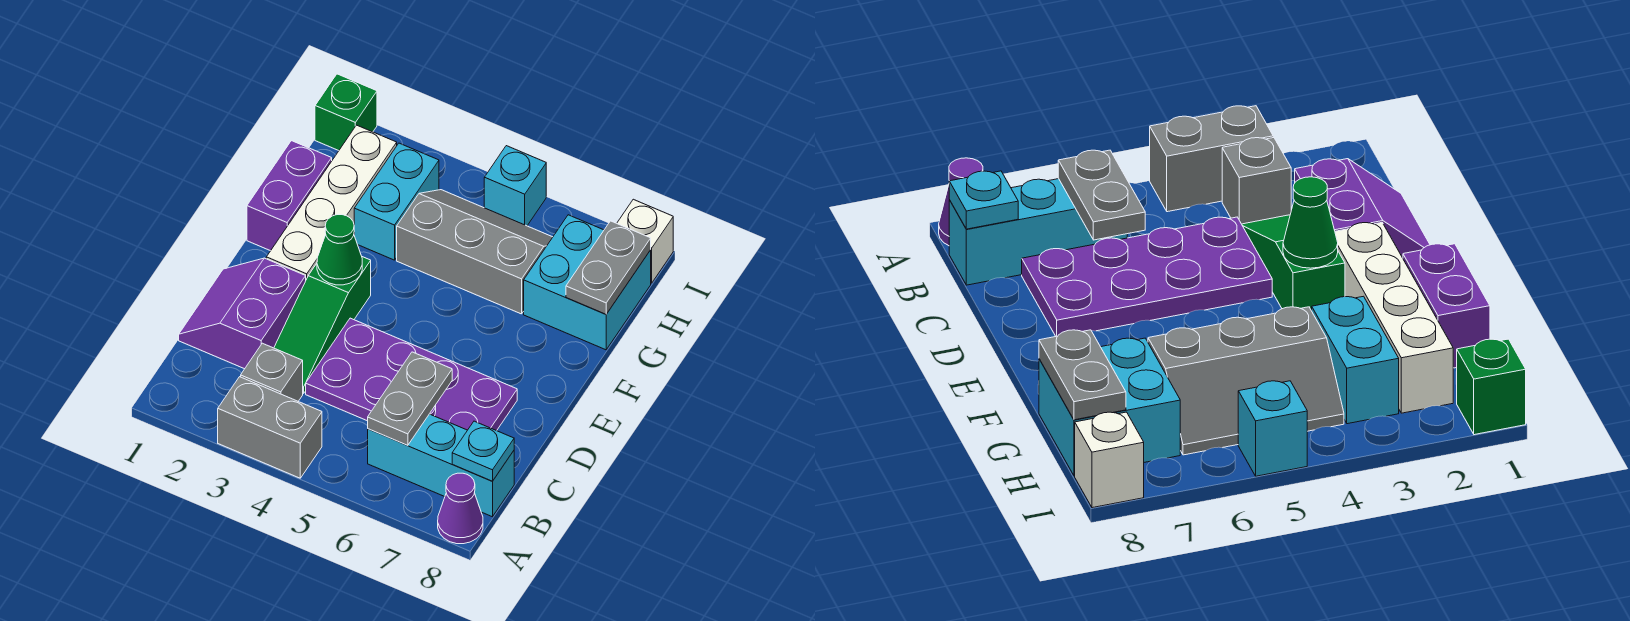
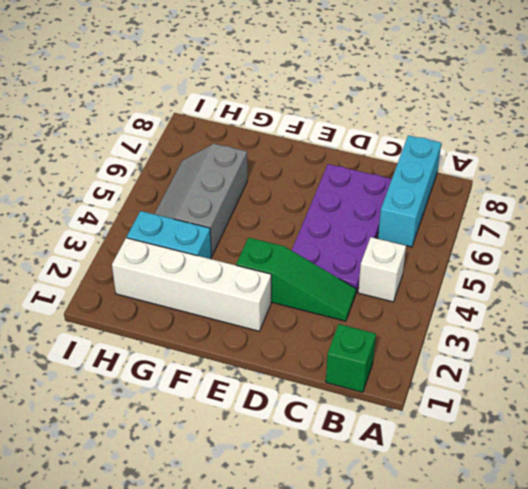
green brick B1 level 1 -> green brick I1 level 1
white brick B4 level 1 -> white brick I8 level 1
none -> grey brick A3:A4 level 1
none -> purple cone A8 level 1
none -> grey brick B3 level 1

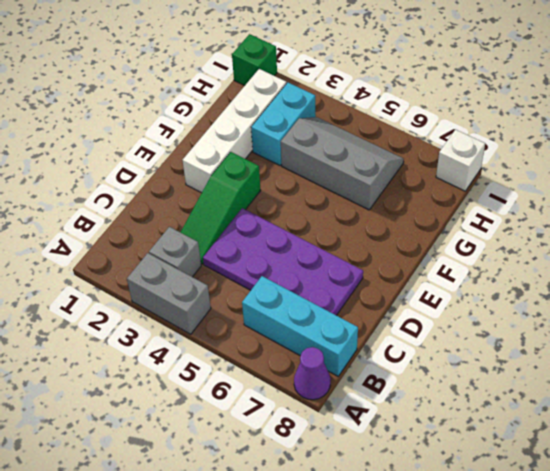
none -> purple slope C1:D2 level 1 top 2
none -> purple brick F1:G1 level 1
none -> cyan brick G7:H8 level 1

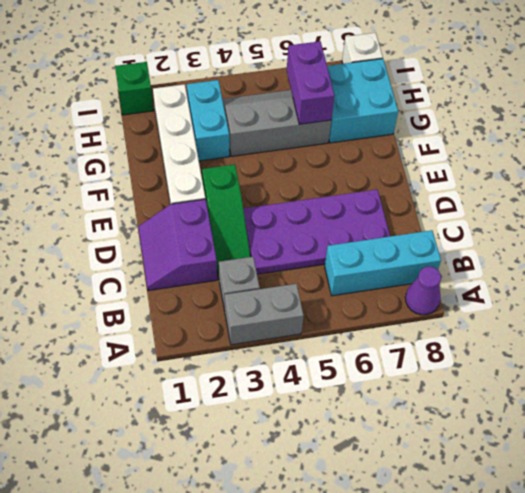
purple brick G6:H6 level 2 -> purple brick F1:G1 level 1
none -> cyan brick I5 level 1
none -> grey plate B6:C6 level 2
none -> cyan plate B8 level 2

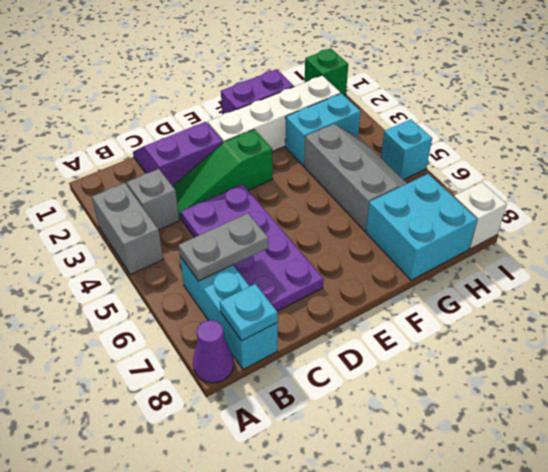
none -> green cone E3 level 2
none -> grey plate G8:H8 level 2

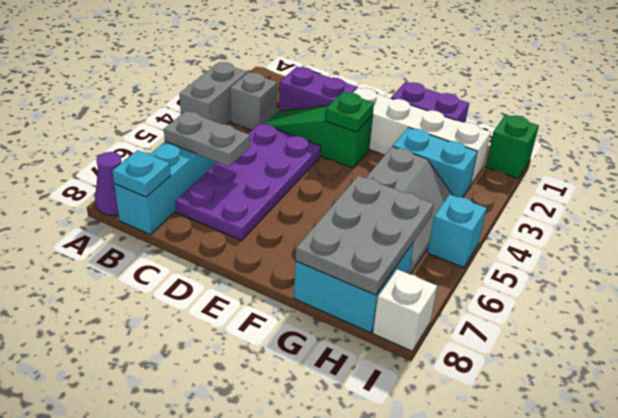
green plate E3 level 2 -> green cone E3 level 2
grey plate G6:H8 level 2 -> grey plate G8:H8 level 2

